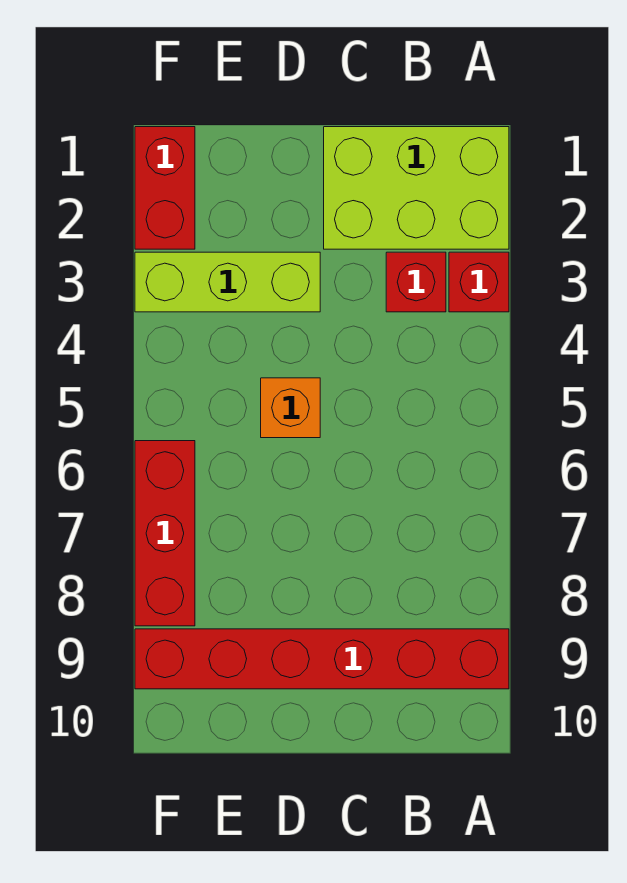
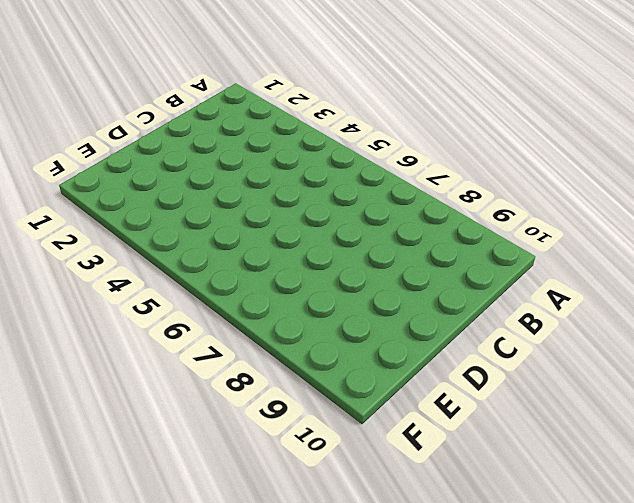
none -> lime brick A1:C2 level 1
none -> red brick A3 level 1

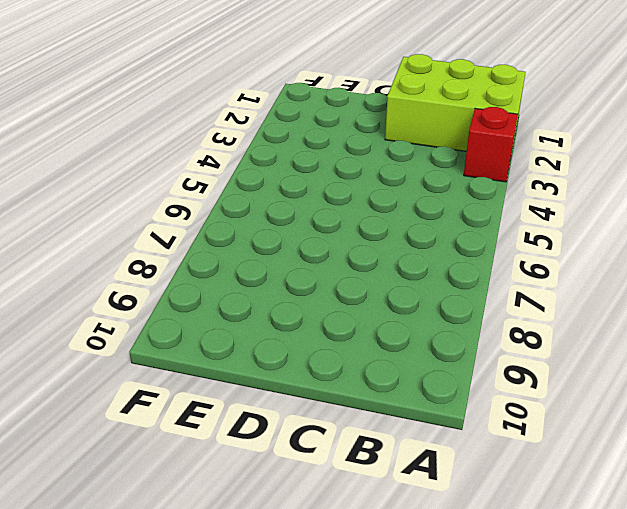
none -> red brick A9:F9 level 1
none -> red brick B3 level 1

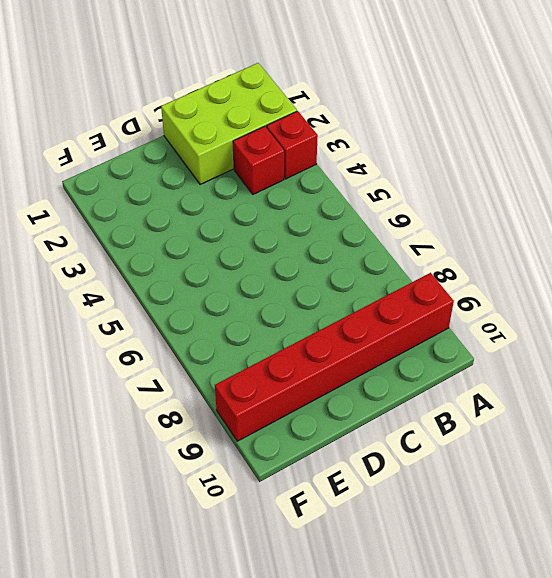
none -> lime brick D3:F3 level 1
none -> orange brick D5 level 1

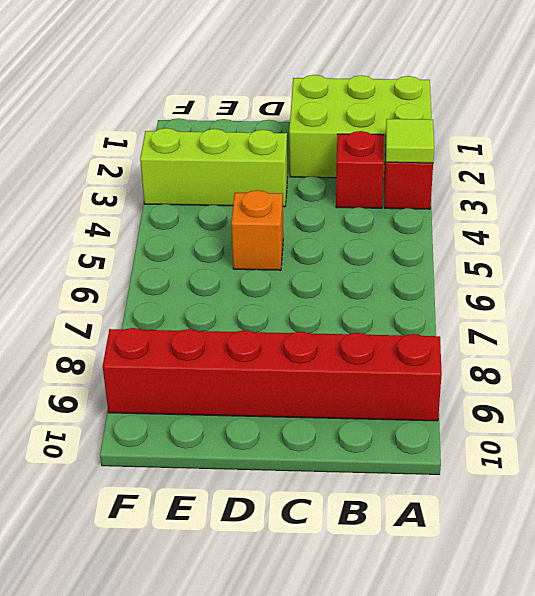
lime tile A3 level 2 -> none
none -> red brick F1:F2 level 1
none -> red brick F6:F8 level 1

